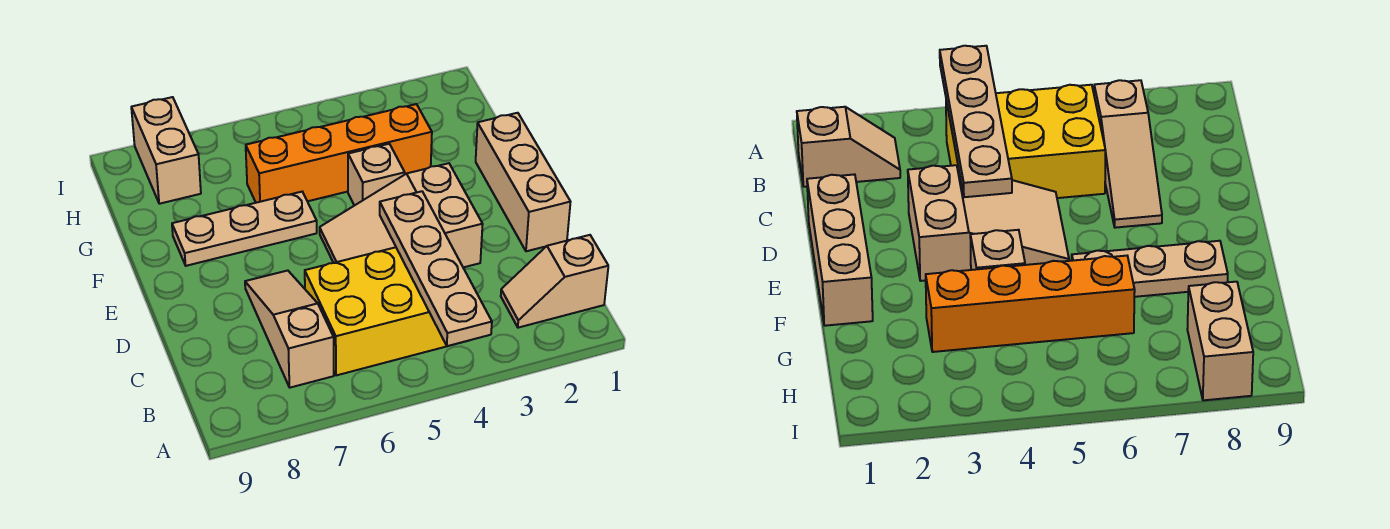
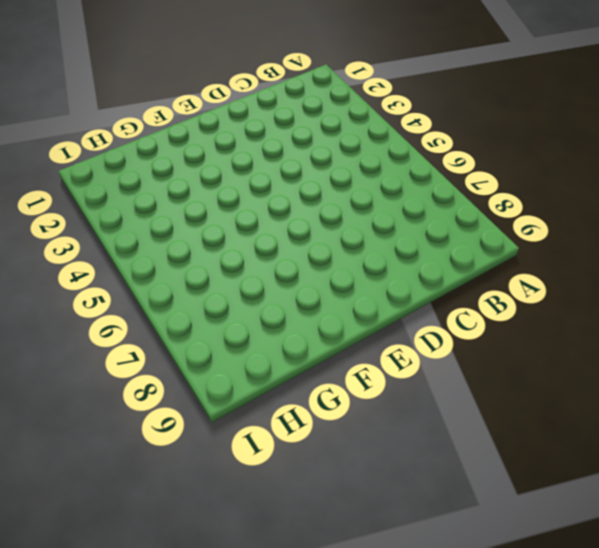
none -> tan slope B1:B2 level 1 top 1
none -> yellow brick B4:C6 level 1

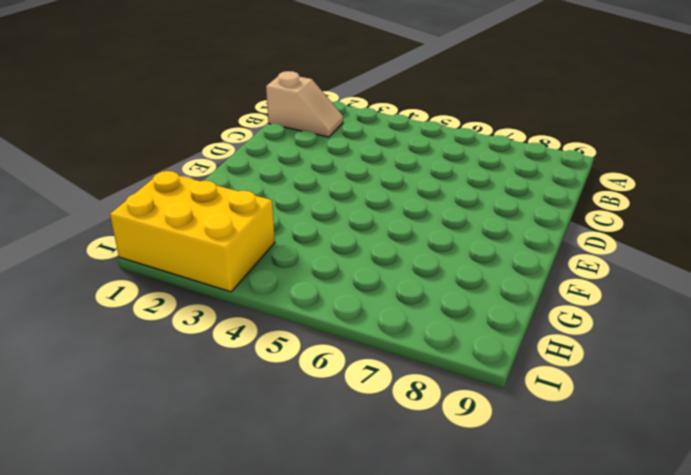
yellow brick H1:I3 level 1 -> yellow brick B4:C6 level 1
none -> tan slope B7:D7 level 1 top B
none -> tan brick D1:F1 level 1

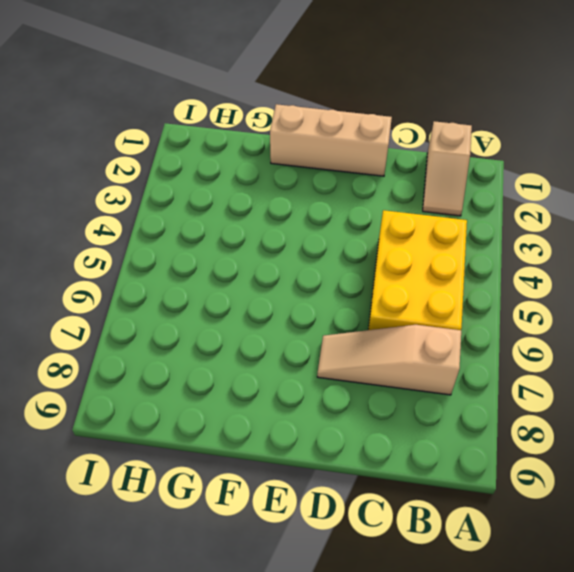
none -> tan slope D3:E5 level 1 top 3
none -> tan brick F4 level 1

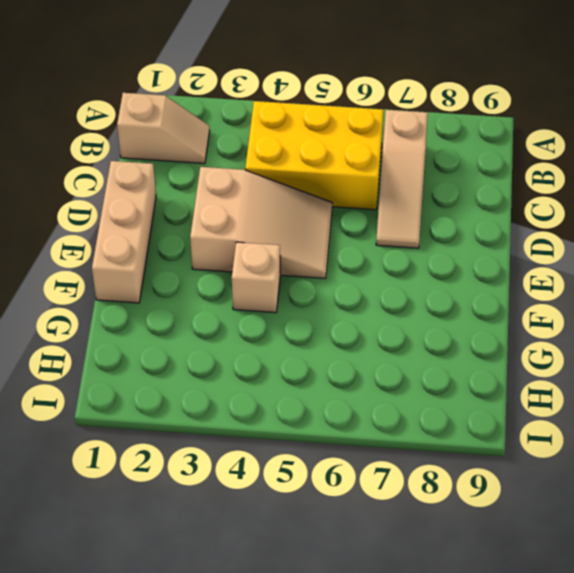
none -> tan plate F6:F8 level 1
none -> orange brick G3:G6 level 1

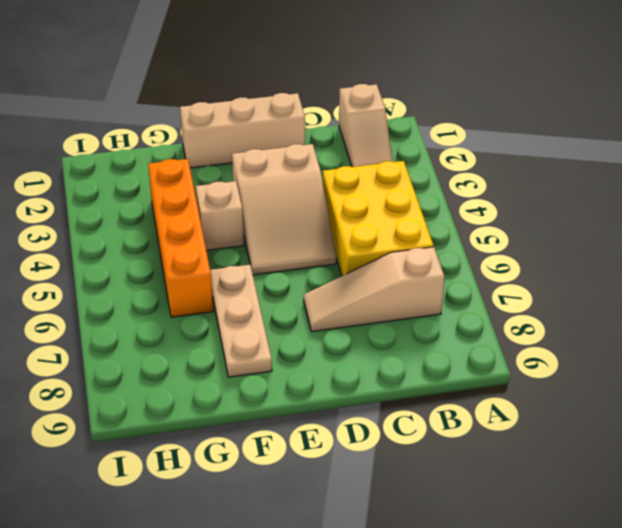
none -> tan brick H8:I8 level 1
none -> tan plate A4:D4 level 2

